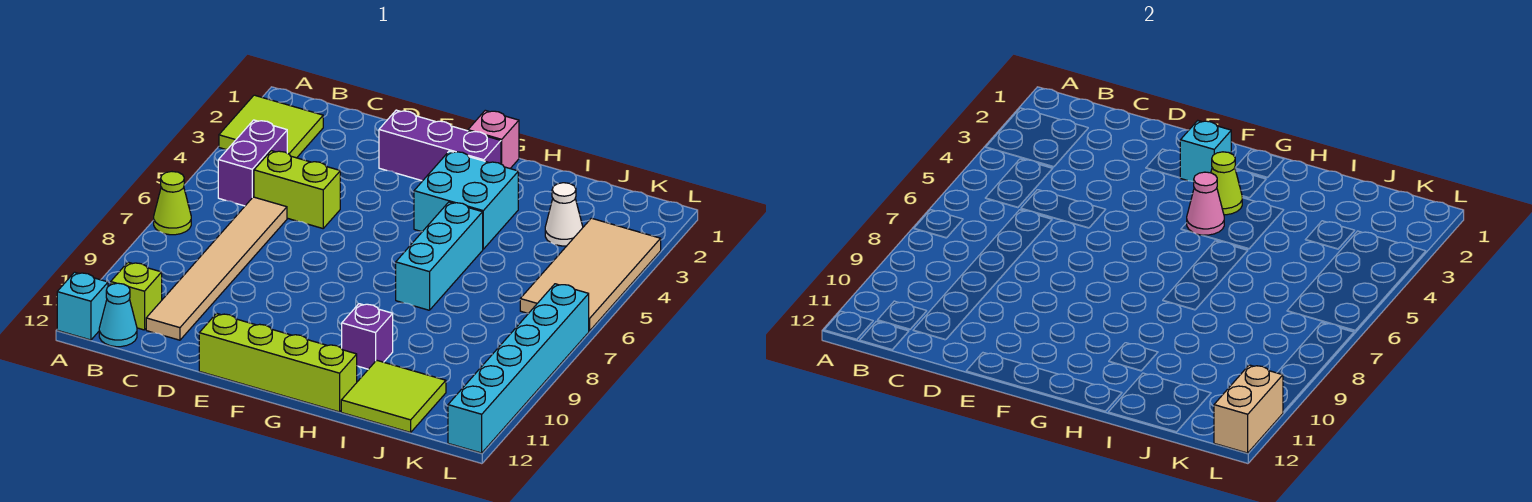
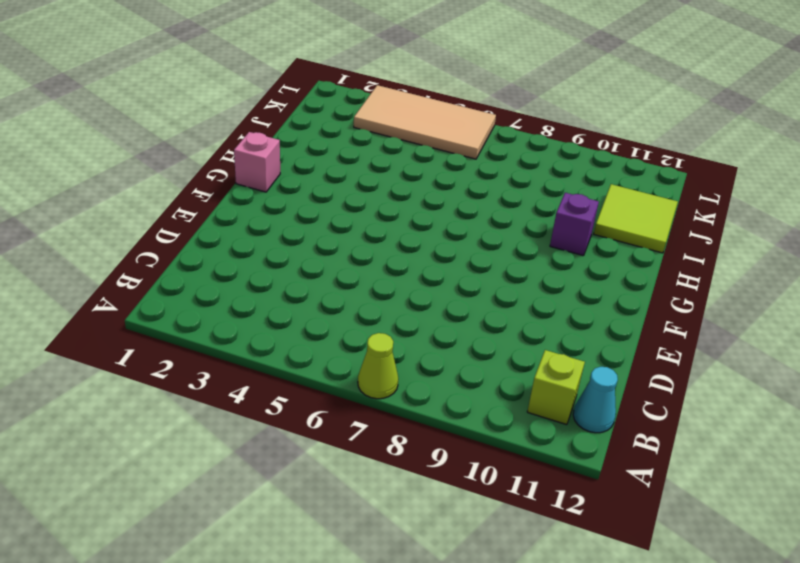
none -> lime tile A2:B3 level 1
none -> cyan brick A12 level 1
none -> purple brick B4:B5 level 1

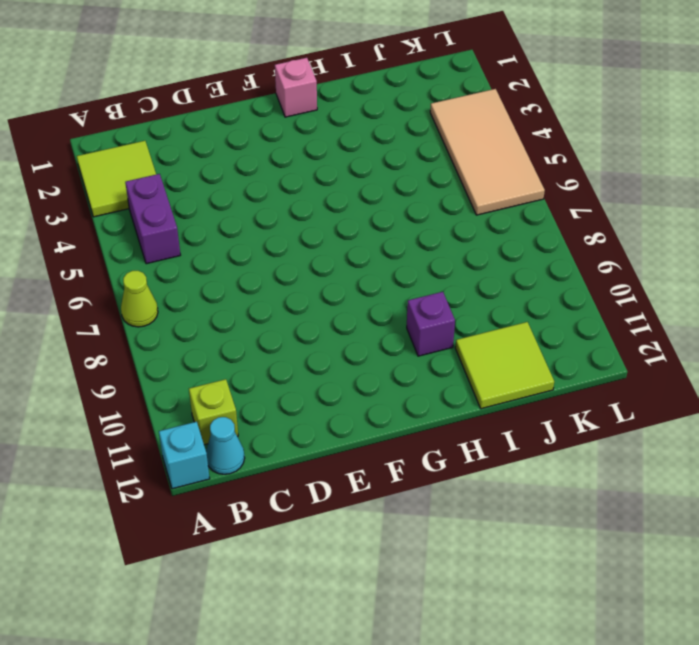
none -> lime brick C5:D5 level 1
none -> tan tile C6:C11 level 1
none -> purple brick E2:G2 level 1

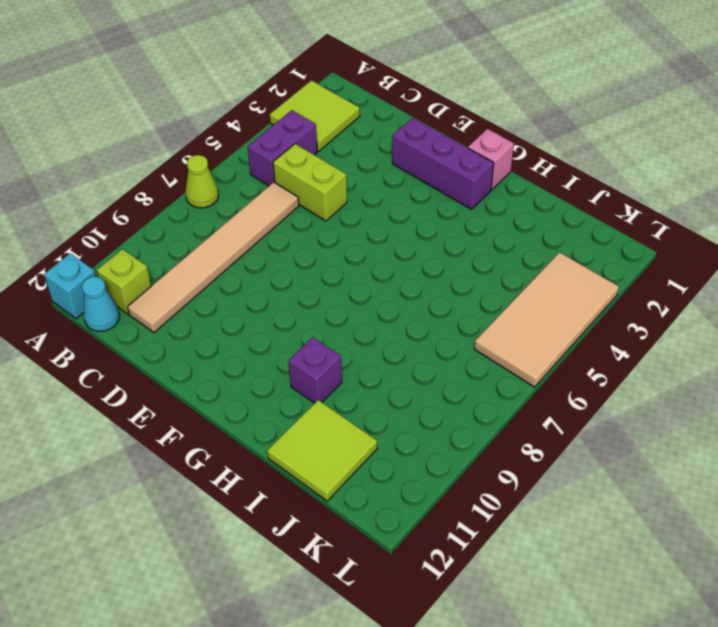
none -> lime brick E12:H12 level 1
none -> cyan brick G3:H4 level 1
none -> cyan brick H5:H7 level 1

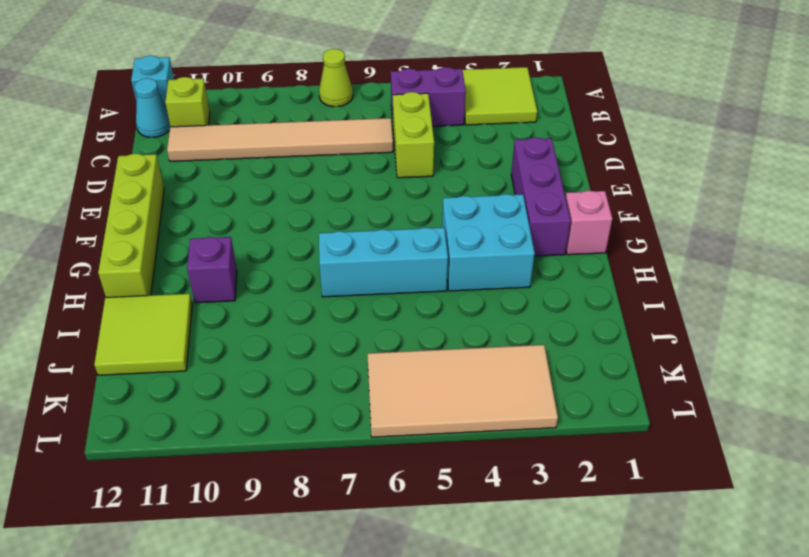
none -> white cone J3 level 1
none -> cyan brick L7:L12 level 1
none -> cyan brick F2 level 2

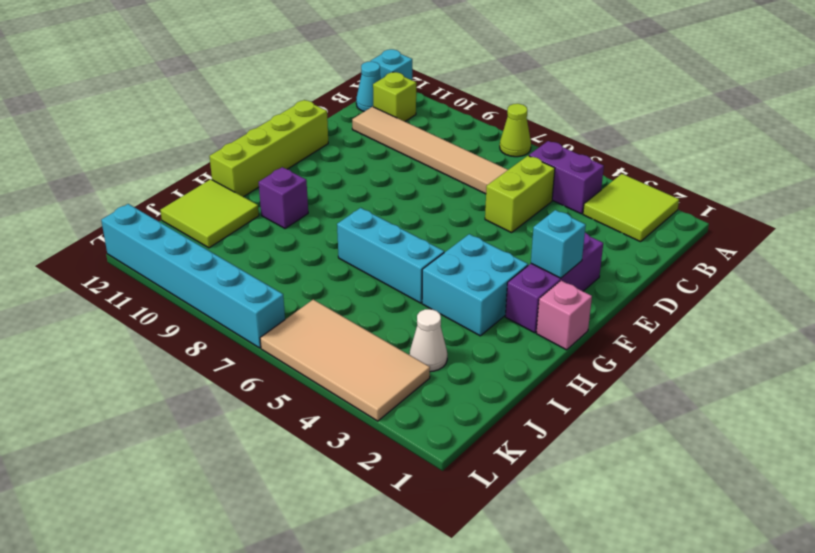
none -> lime cone G3 level 2
none -> pink cone G4 level 2
none -> tan brick L11:L12 level 2

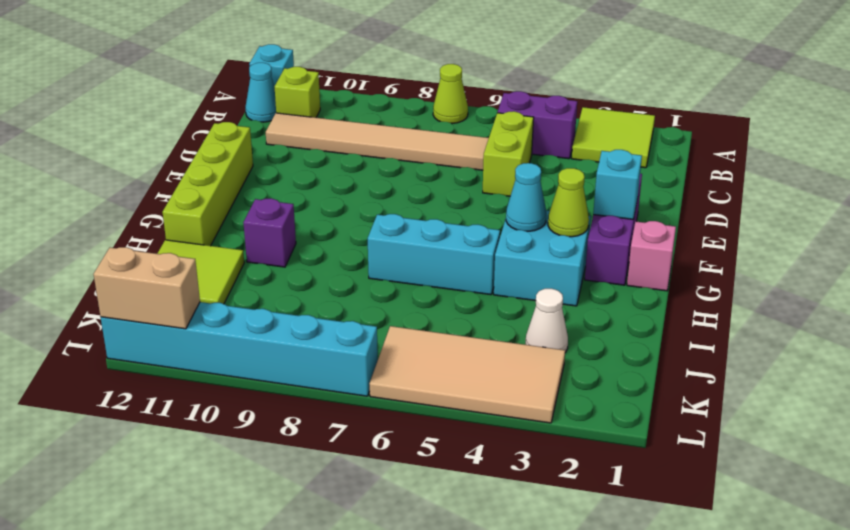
cyan cone G4 level 2 -> pink cone G4 level 2

